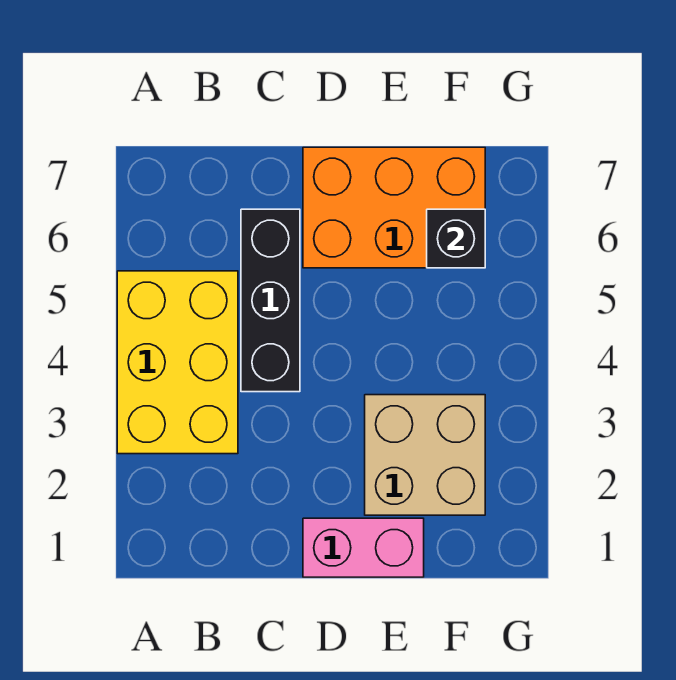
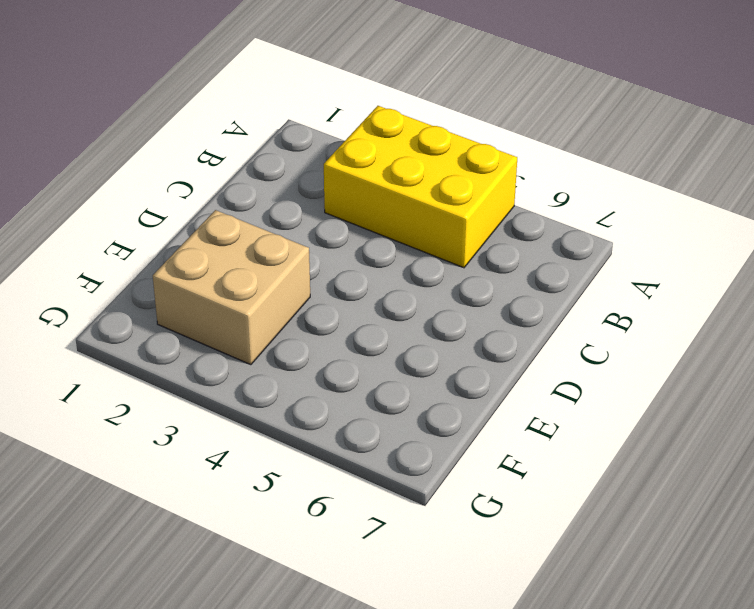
none -> black brick C4:C6 level 1
none -> pink brick D1:E1 level 1

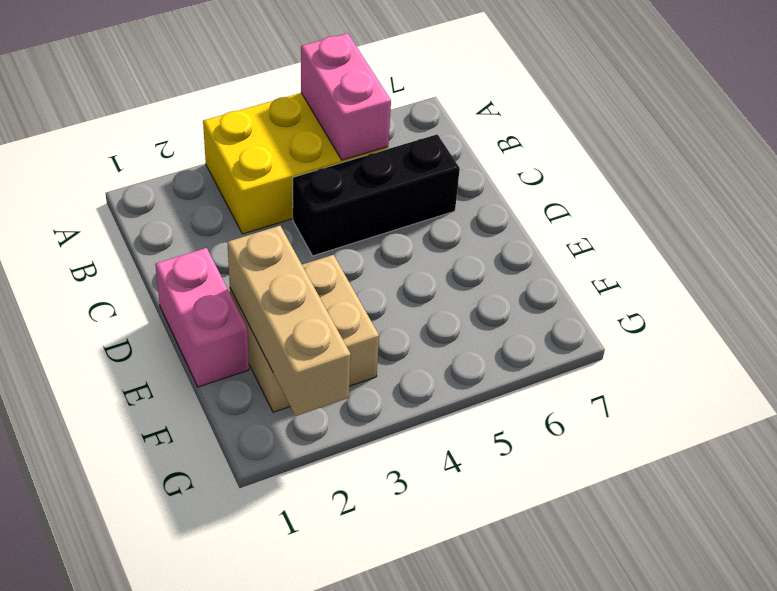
pink brick A5:B5 level 2 -> none
tan brick E2:G2 level 2 -> none
none -> orange brick D6:F7 level 1
none -> black brick F6 level 2

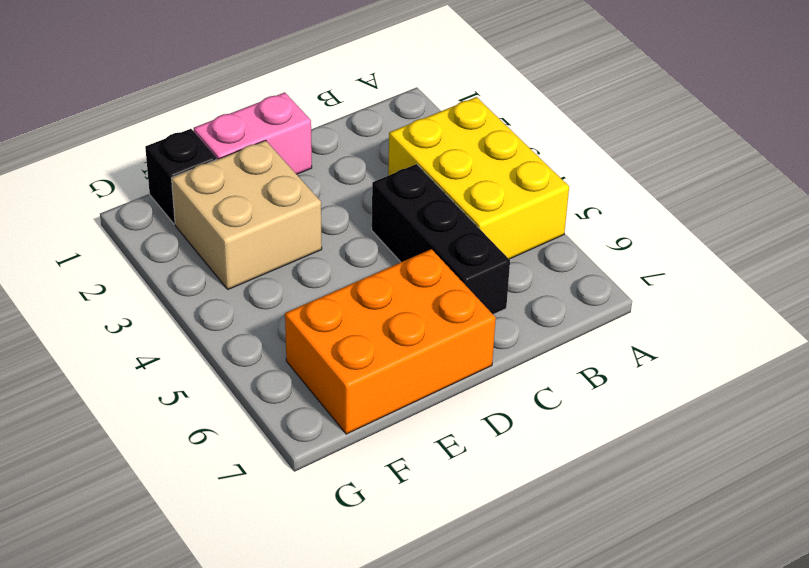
black brick F1 level 1 -> black brick F6 level 2

